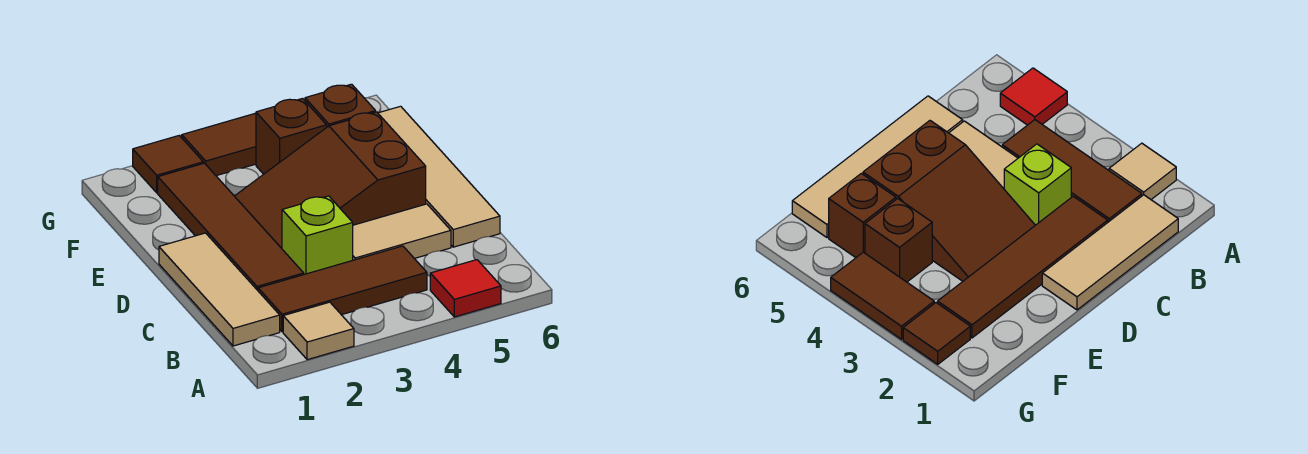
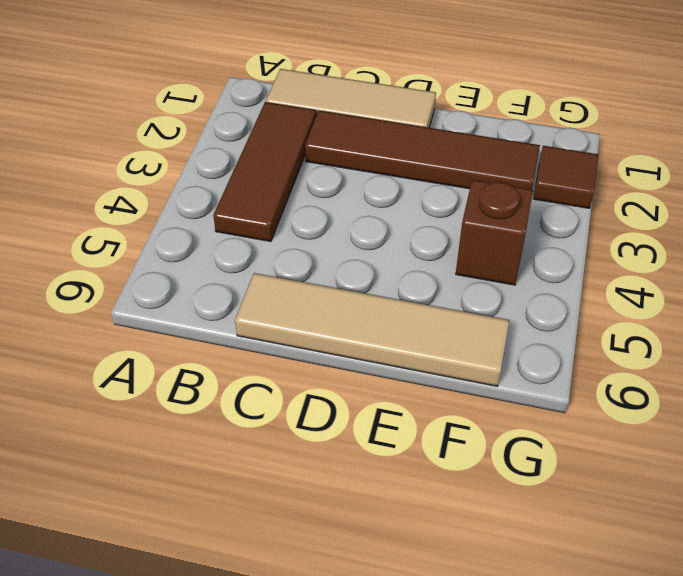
none -> tan tile A2 level 1
none -> red tile A5 level 1
none -> lime brick C3 level 1

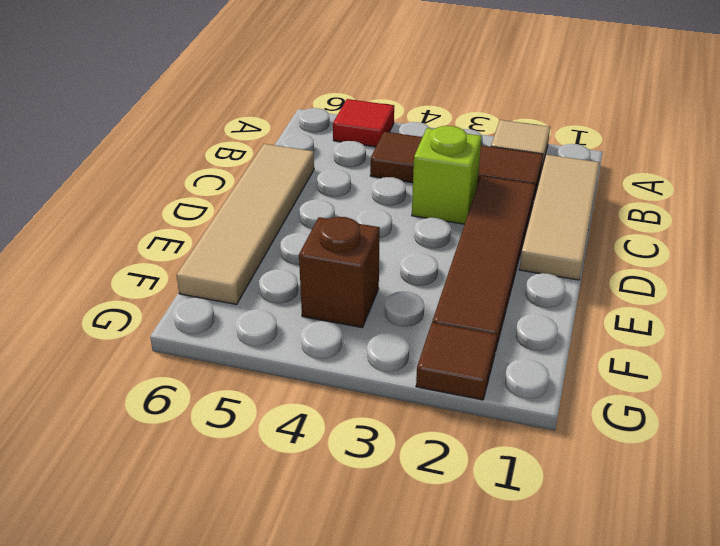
none -> tan tile C4:C5 level 1
none -> brown slope D3:E5 level 1 top 5
none -> brown brick F5 level 1

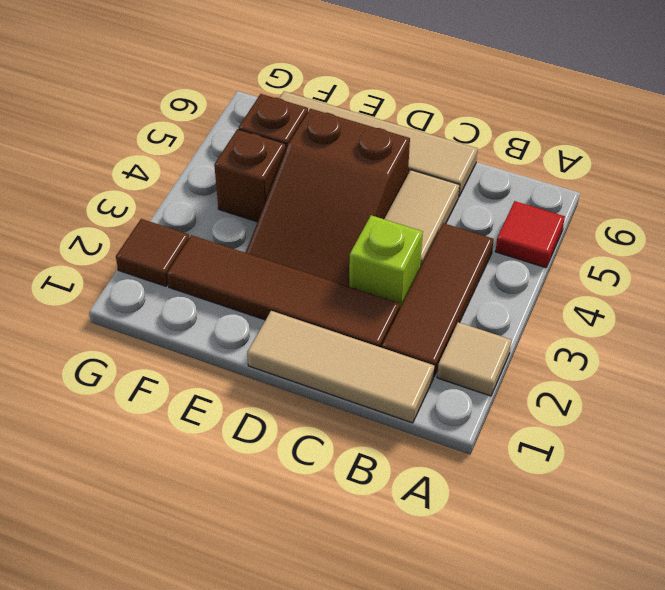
none -> brown tile G3:G4 level 1

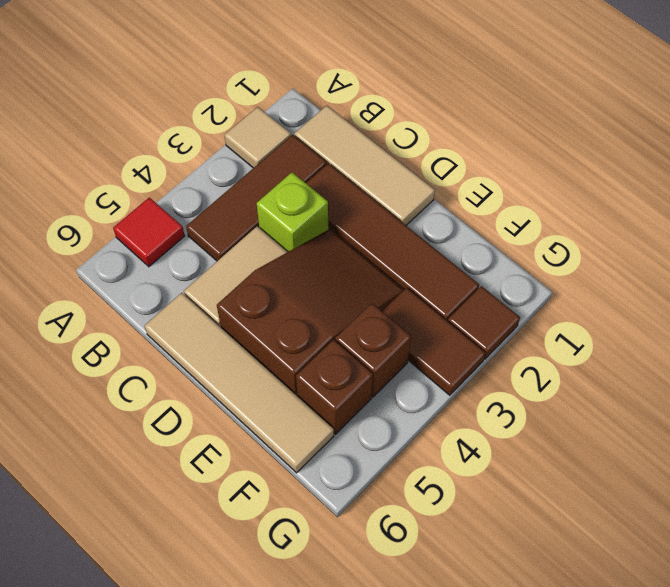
brown tile F3:G3 level 1 -> brown tile G3:G4 level 1

